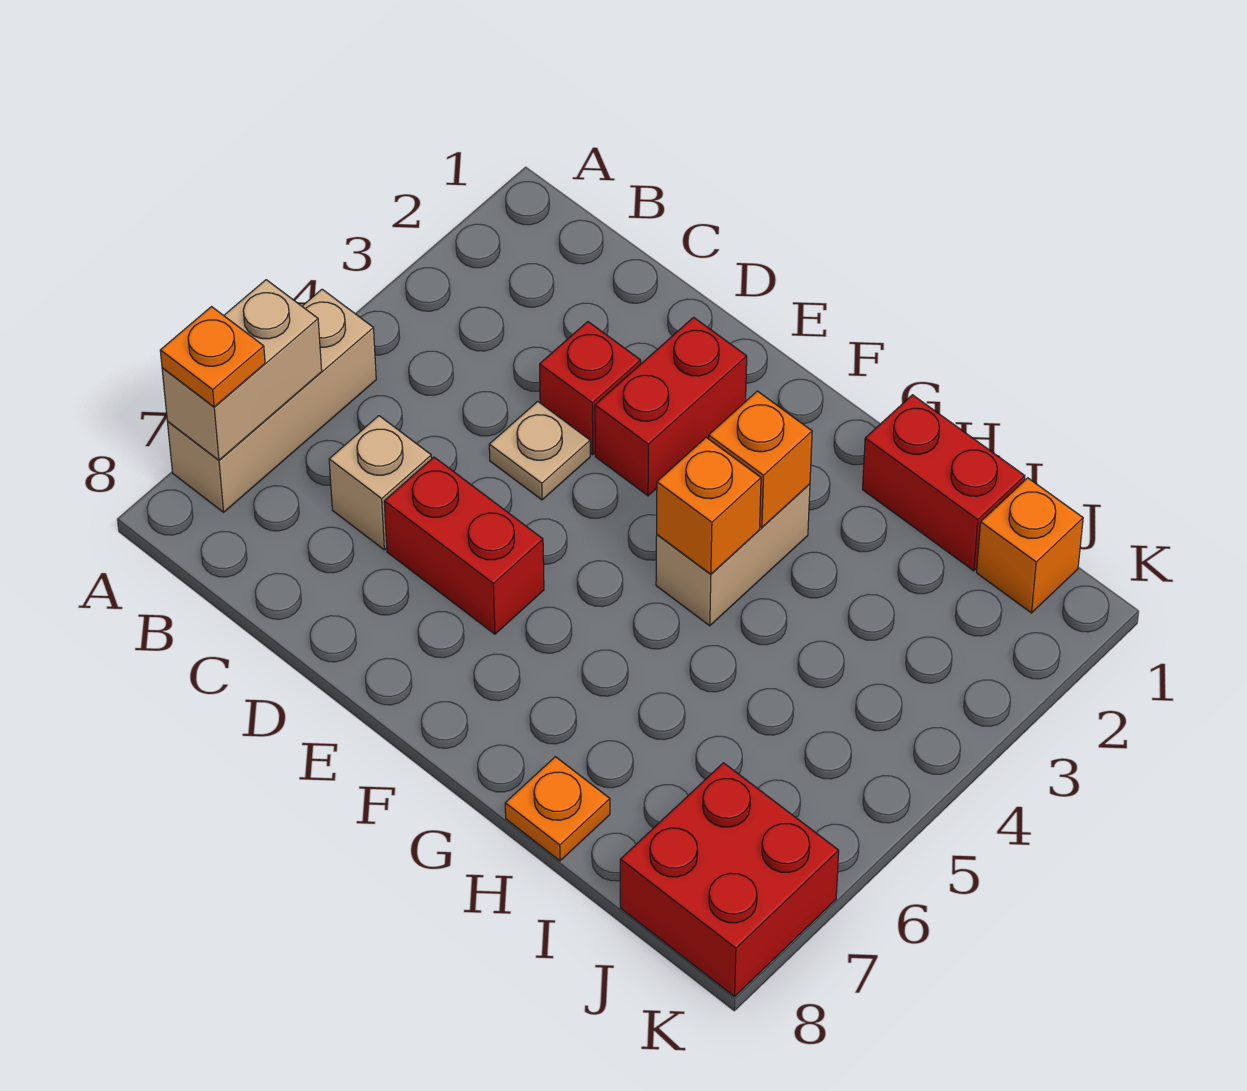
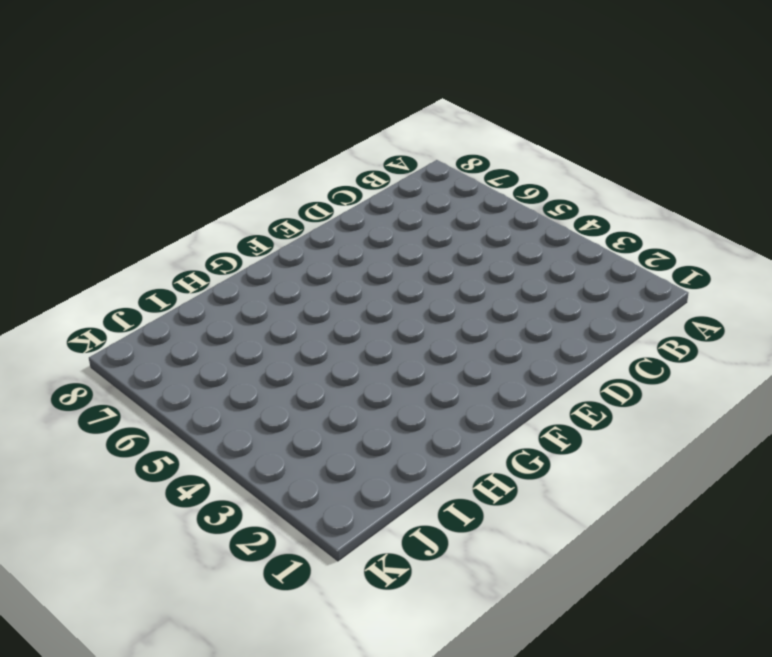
none -> tan brick A5:A7 level 1
none -> tan brick C6 level 1
none -> red brick D3 level 1

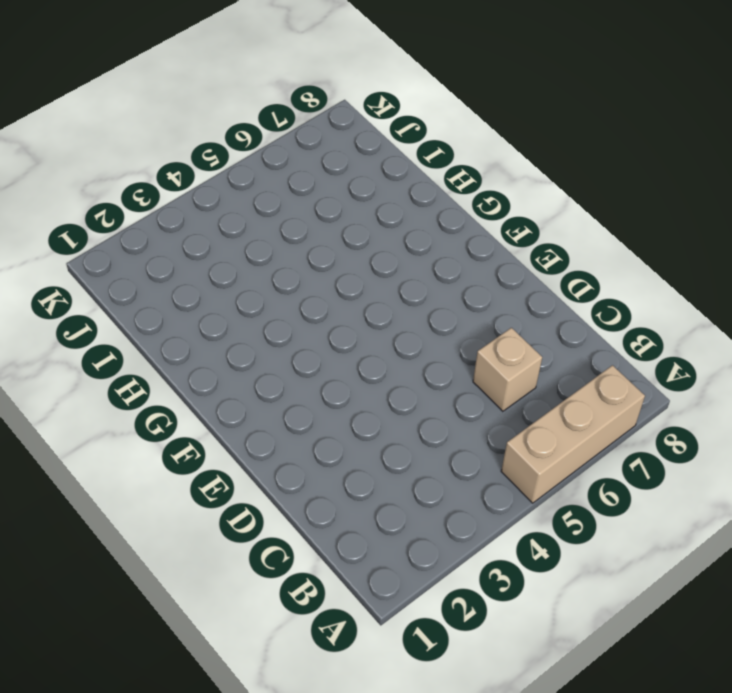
none -> red brick D3 level 1
none -> tan plate D4 level 1
none -> red brick D6:E6 level 1

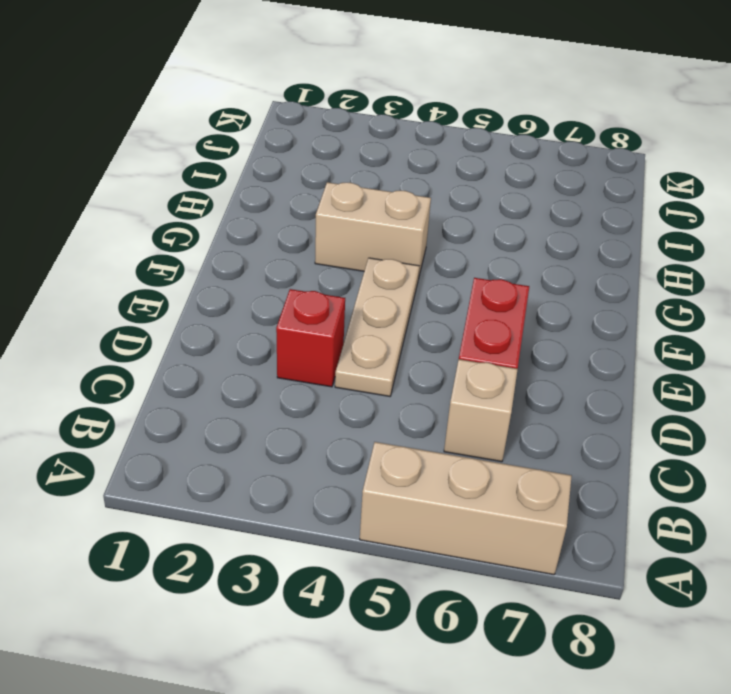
tan plate D4:F4 level 1 -> tan plate D4 level 1
none -> red brick E2:E3 level 1
none -> red brick H1:I1 level 1
none -> orange plate H8 level 1

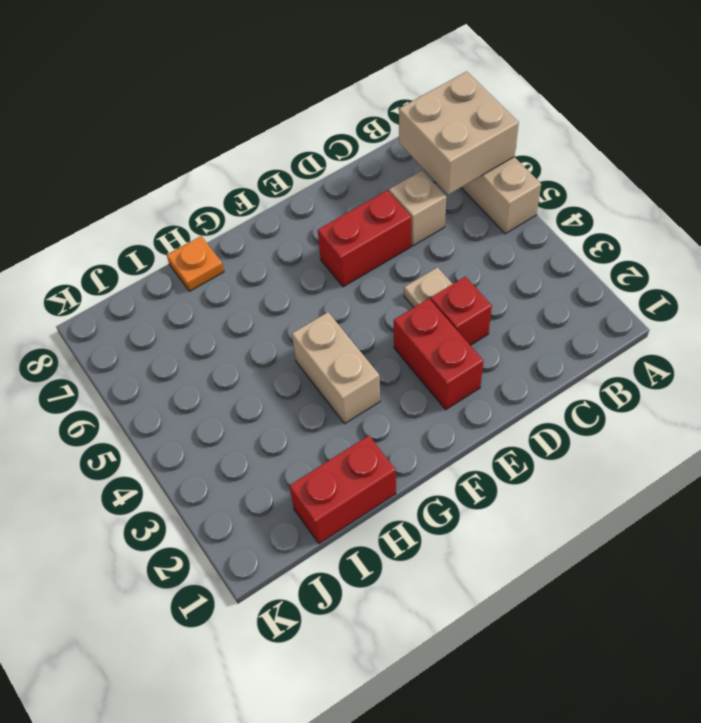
tan brick A6:B7 level 2 -> tan brick A6:A7 level 2
none -> orange brick J1 level 1
none -> red brick J7:K8 level 1
none -> orange brick G3 level 2

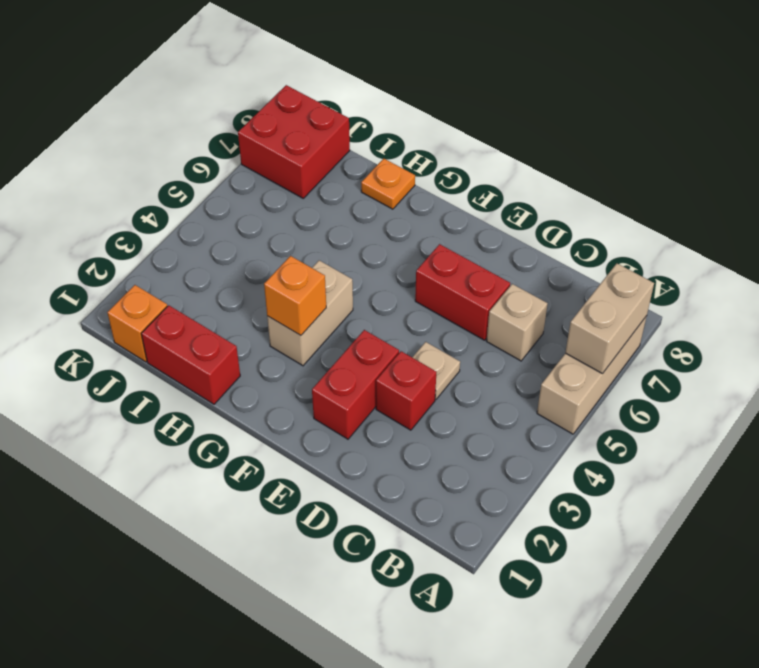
none -> orange brick G4 level 2
none -> orange plate A7 level 3

